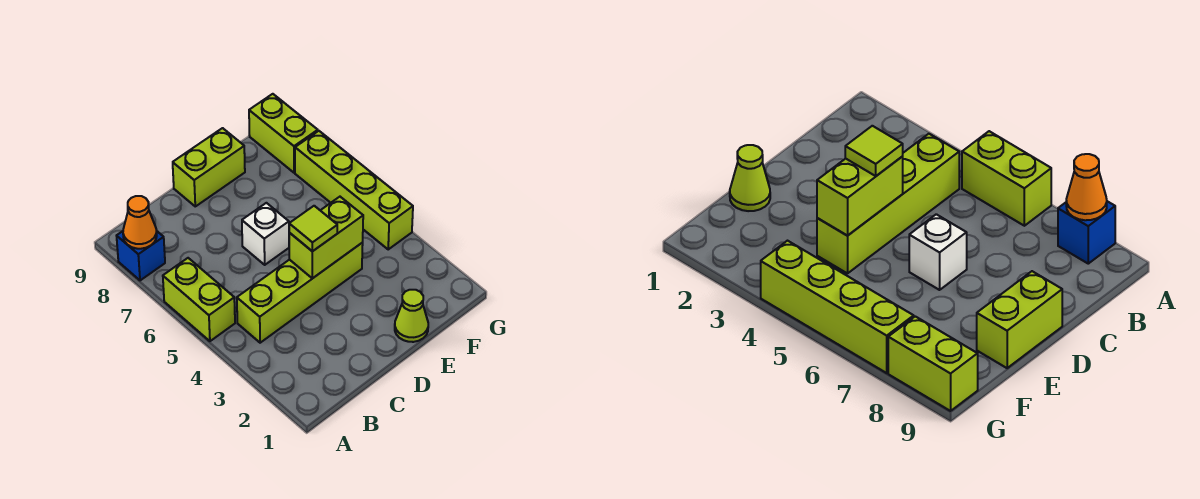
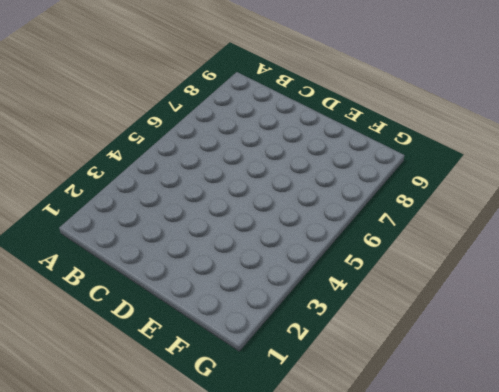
none -> lime brick A5:A6 level 1
none -> blue brick A8 level 1

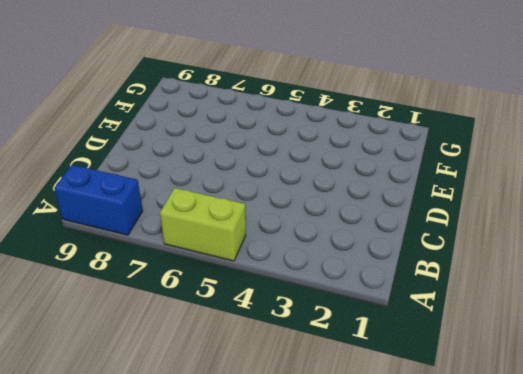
blue brick A8:A9 level 1 -> blue brick A8 level 1
none -> lime brick B4:E4 level 1
none -> white brick D6 level 1

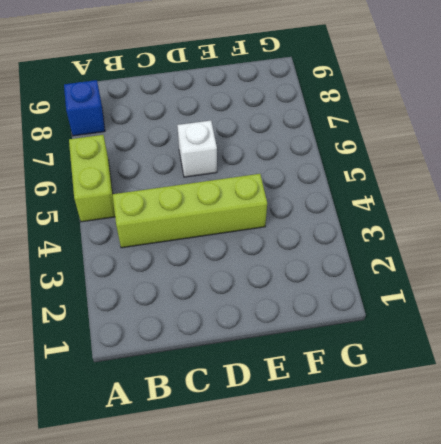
none -> lime brick D9:E9 level 1
none -> lime cone E1 level 1

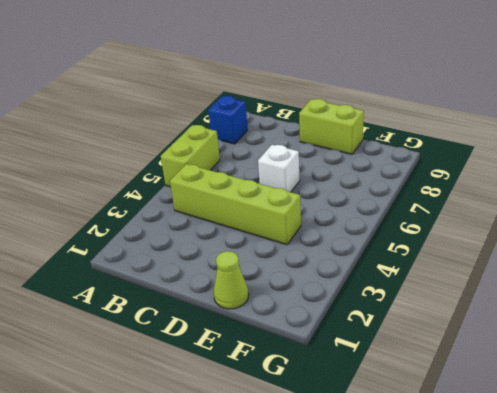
none -> lime brick G4:G7 level 1
none -> lime brick G8:G9 level 1

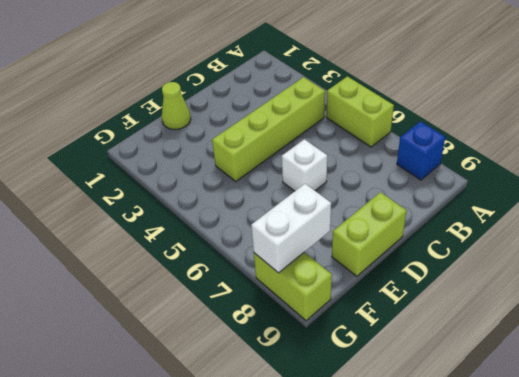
white brick F8:G8 level 2 -> none
none -> lime brick G4:G7 level 1
none -> orange cone A8 level 2

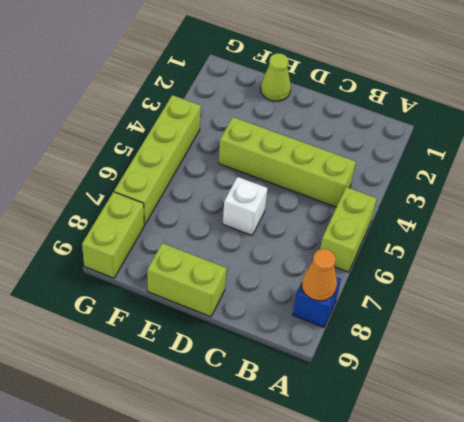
none -> lime brick D4:E4 level 2
none -> lime tile D4 level 3

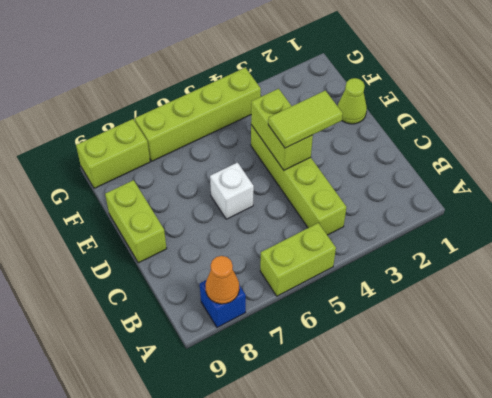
lime tile D3:D4 level 3 -> lime tile D4 level 3

